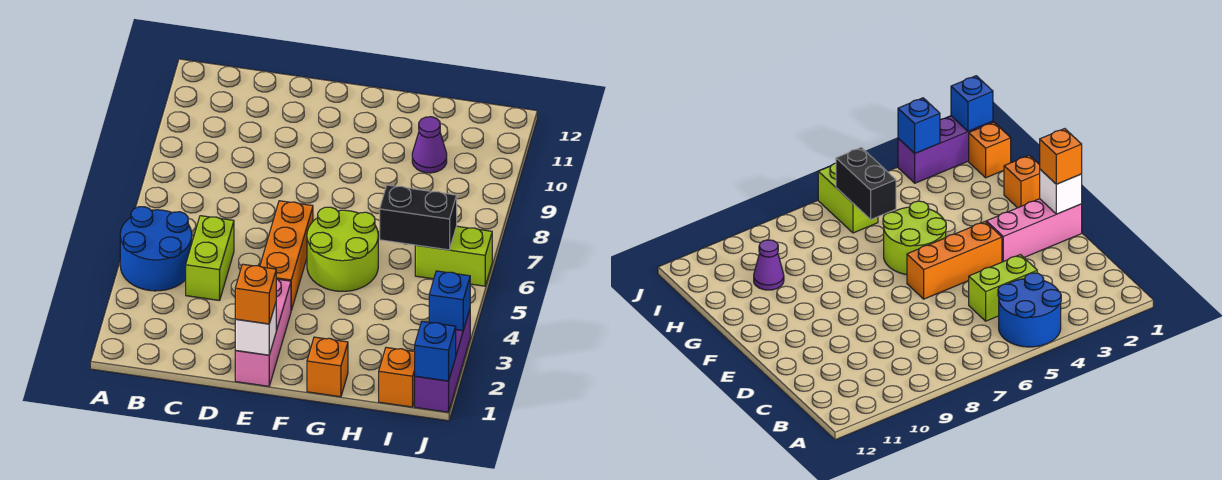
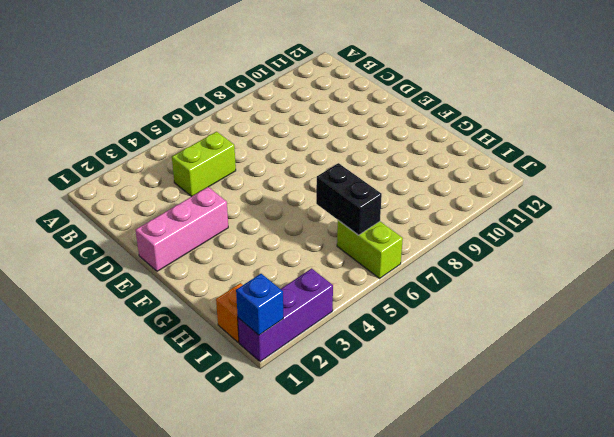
none -> blue round brick A4:B5 level 1
none -> orange brick E4:E6 level 1
none -> lime round brick F5:G6 level 1

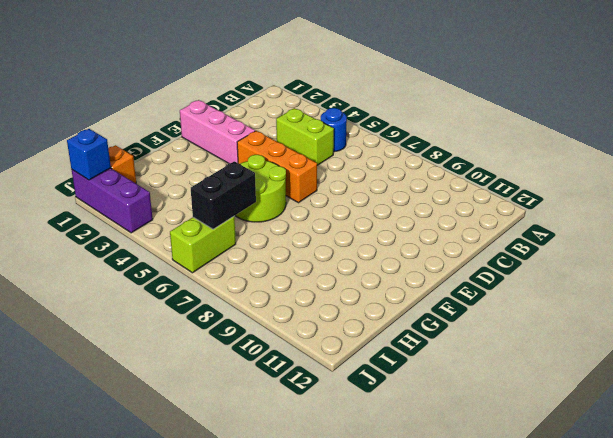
blue round brick B5 level 1 -> blue round brick A4:B5 level 1
none -> orange brick G1 level 1
none -> purple cone H10 level 1
none -> white brick E1 level 2

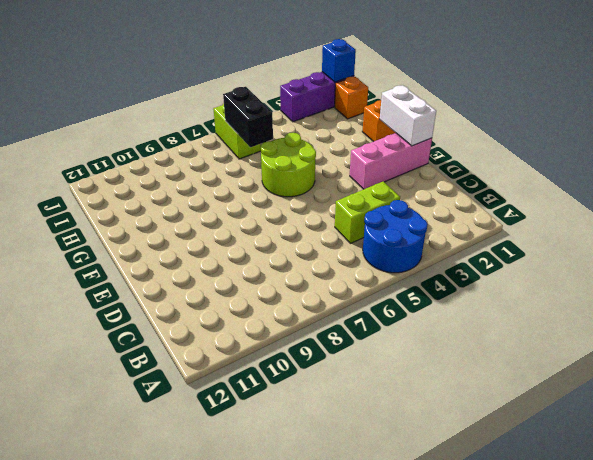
white brick E1:F1 level 2 -> white brick E1 level 2
none -> orange brick E4:E6 level 1
none -> purple cone H10 level 1
none -> blue brick J3 level 2

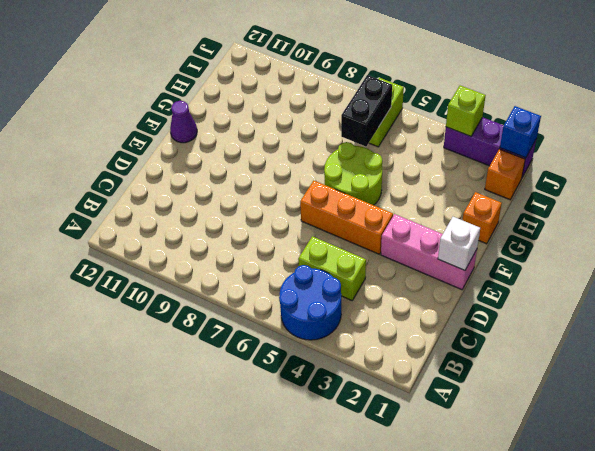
purple cone F12 level 1 -> purple cone H10 level 1
lime brick J3 level 2 -> blue brick J3 level 2
none -> orange brick E1 level 3

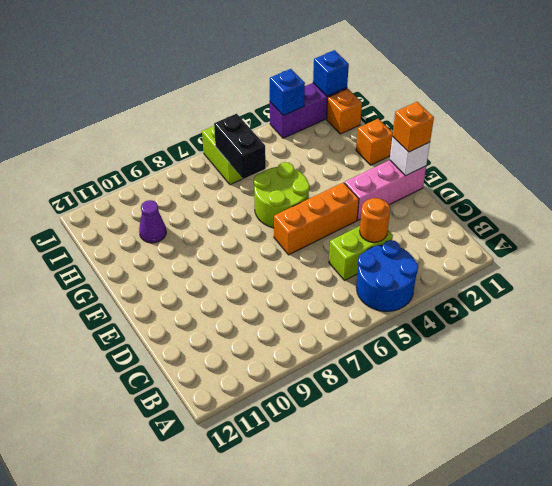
orange round brick C4 level 2 -> none

